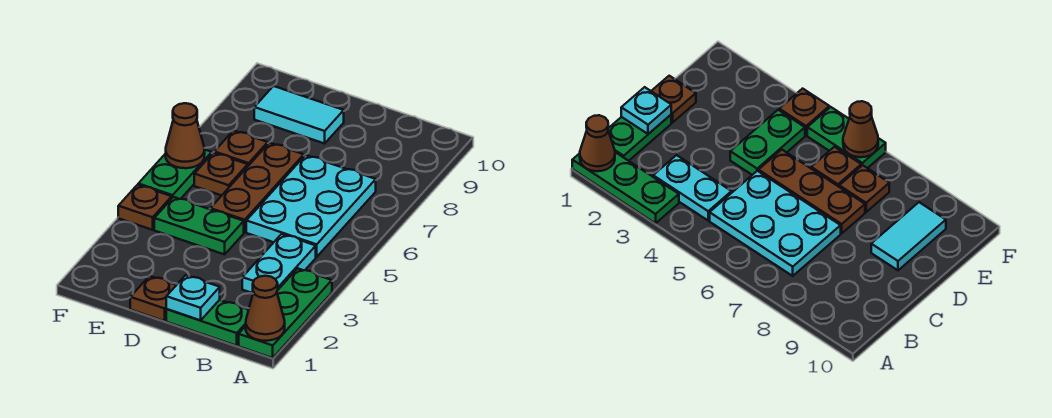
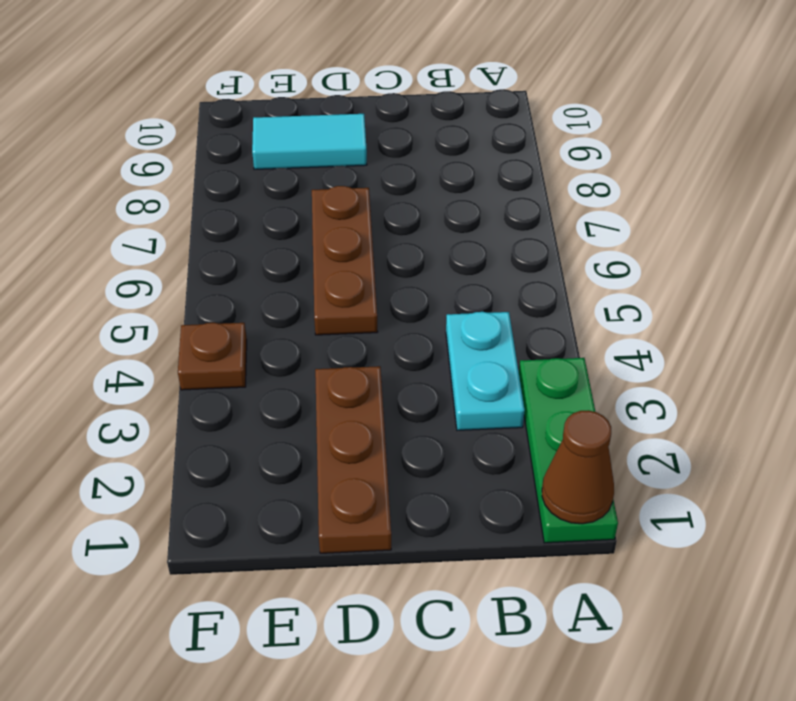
brown plate D1:D3 level 1 -> brown plate D1 level 1
none -> green plate B1:C1 level 1
none -> cyan plate B5:C7 level 1
none -> green plate D4:E4 level 1

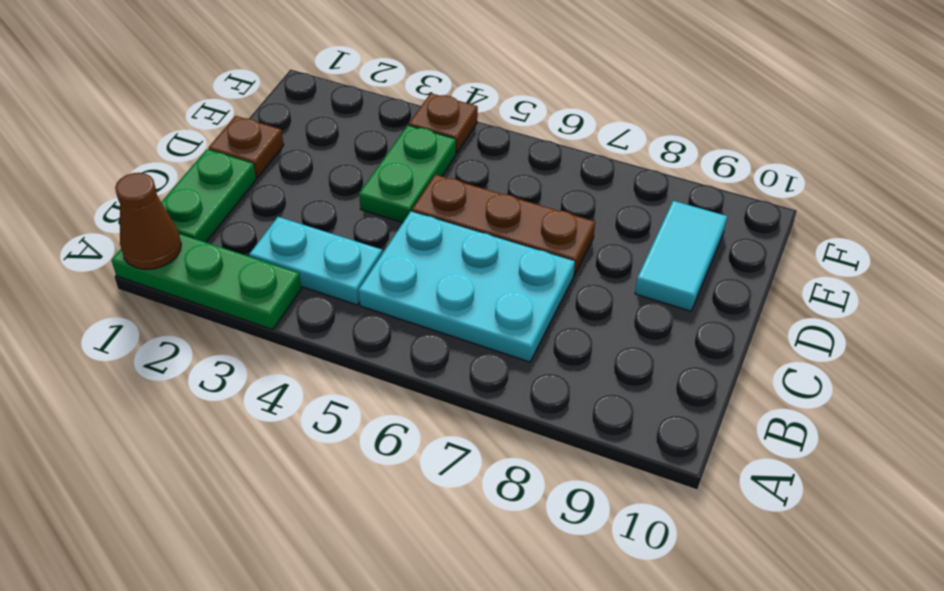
none -> brown plate E6 level 1
none -> brown plate E7 level 1
none -> green plate F5:F6 level 1

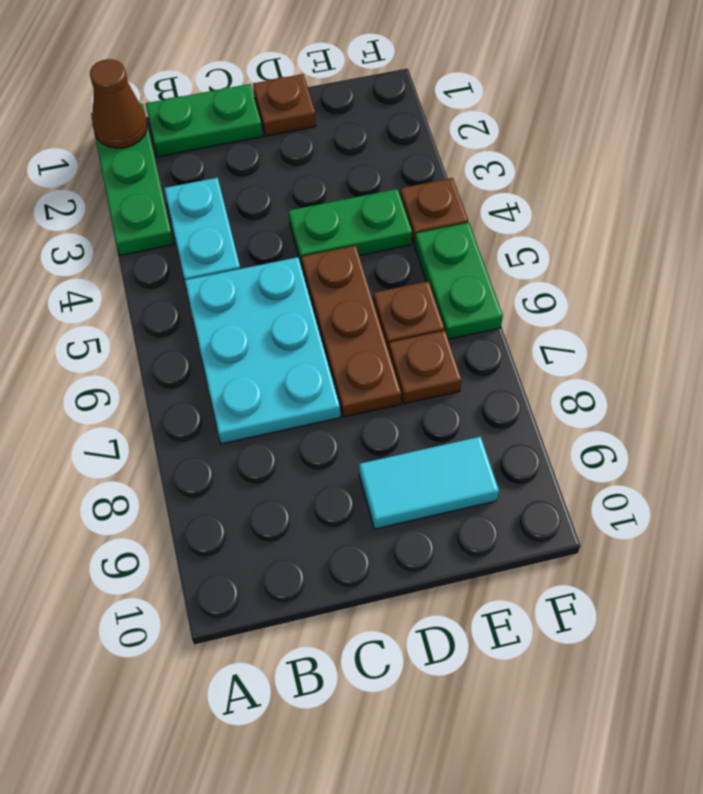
none -> cyan plate C1 level 2
none -> brown cone F6 level 2

